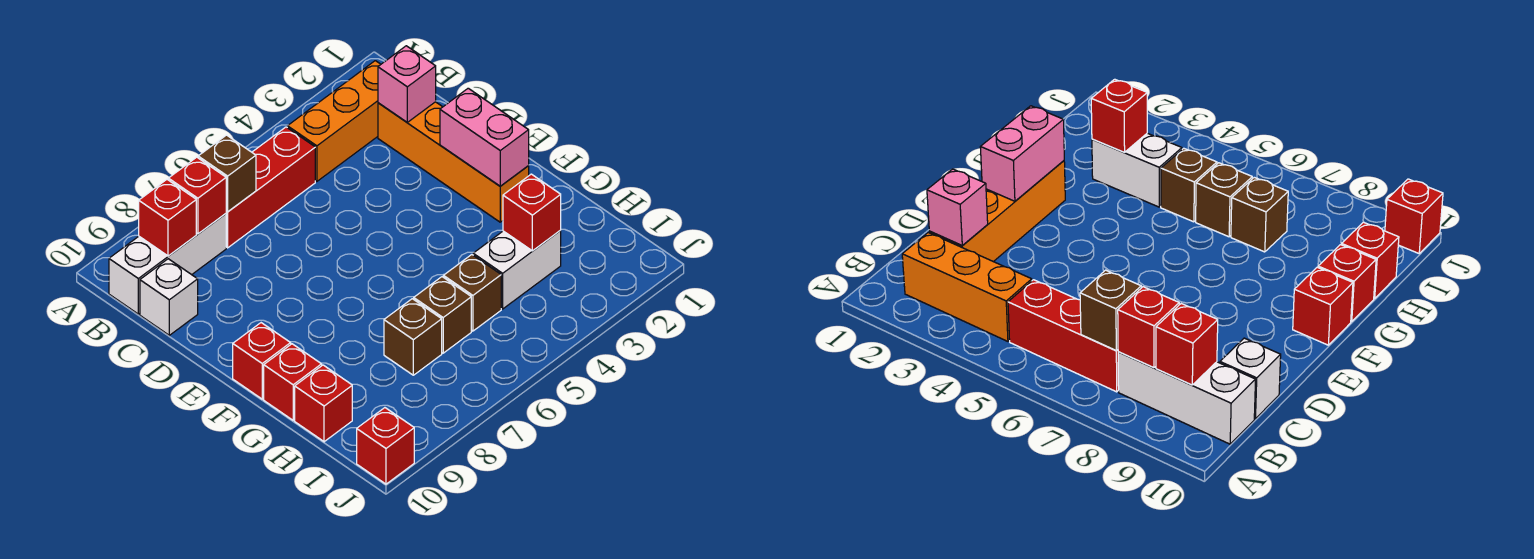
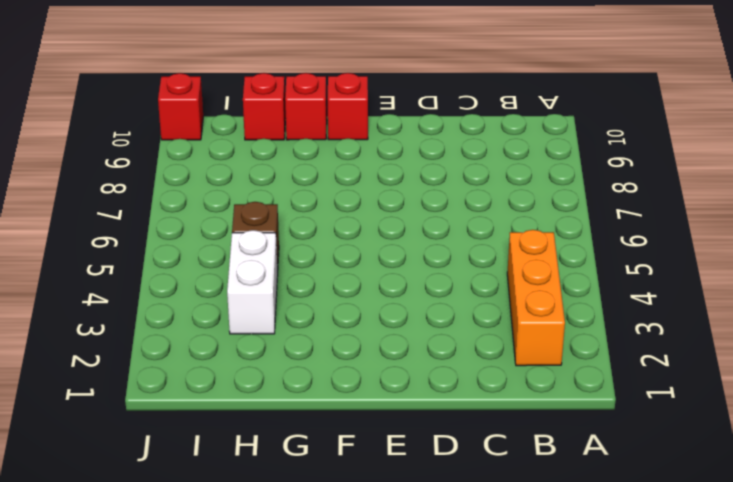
none -> red brick B5:B7 level 1
none -> white brick B8:B10 level 1
none -> orange brick C2:F2 level 1

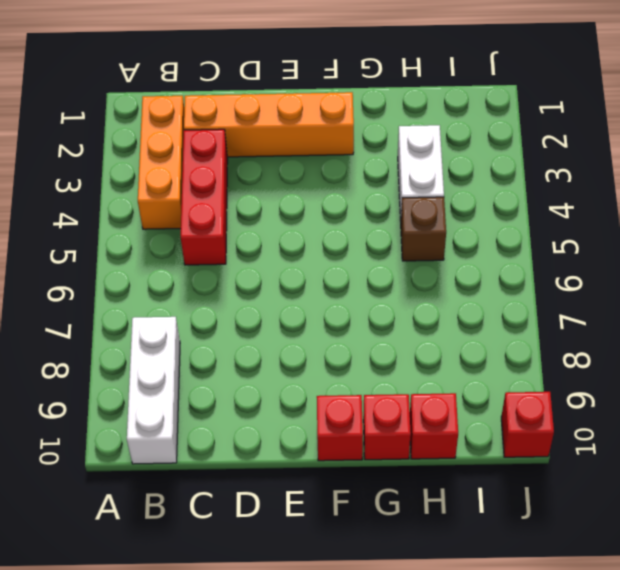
red brick C3:C5 level 1 -> red brick B5:B7 level 1
none -> white brick C10 level 1
none -> brown brick H6 level 1
none -> brown brick H7 level 1

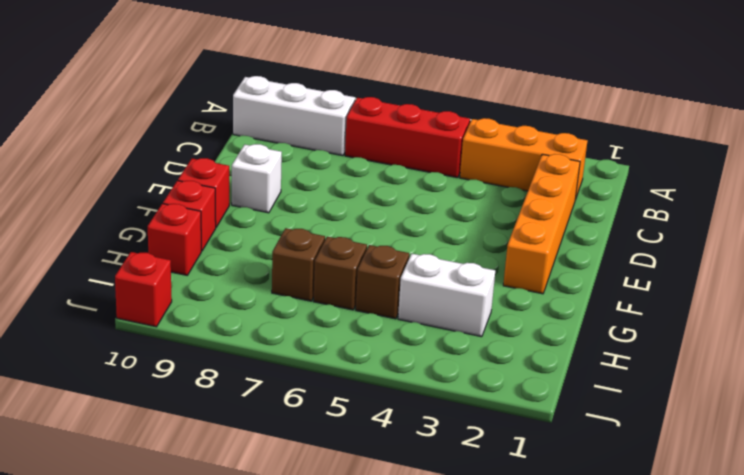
white brick E9 level 1 -> white brick C10 level 1
none -> brown brick B7 level 2
none -> red brick B8 level 2
none -> red brick B9 level 2

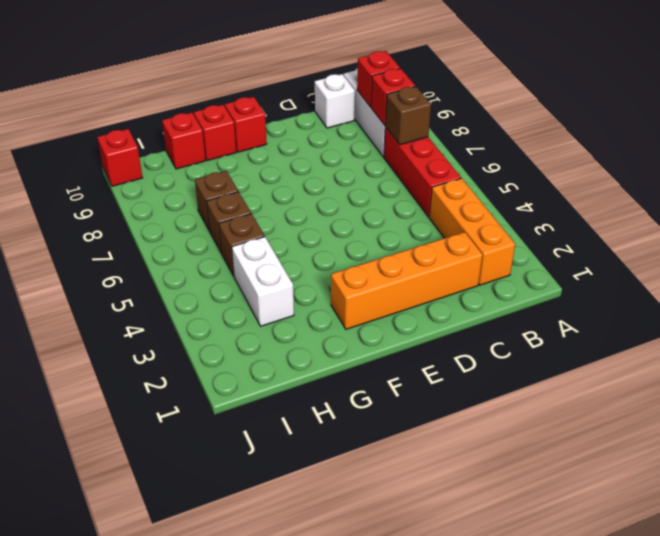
none -> pink brick C2 level 2
none -> pink brick E2:F2 level 2
none -> red brick H3 level 2

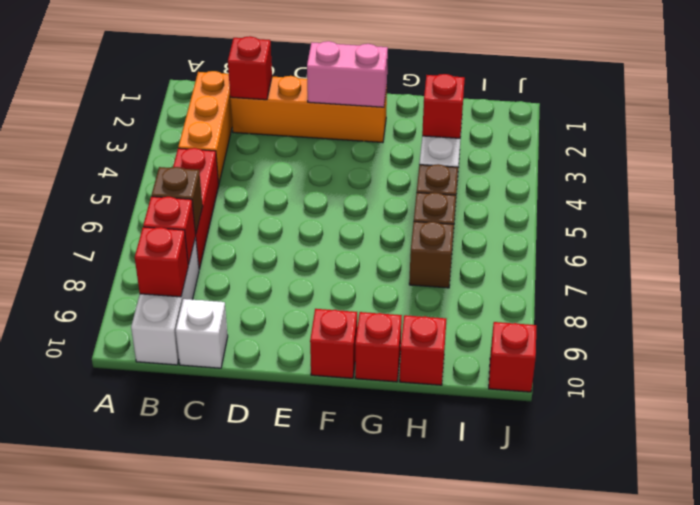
red brick C2 level 2 -> pink brick C2 level 2

